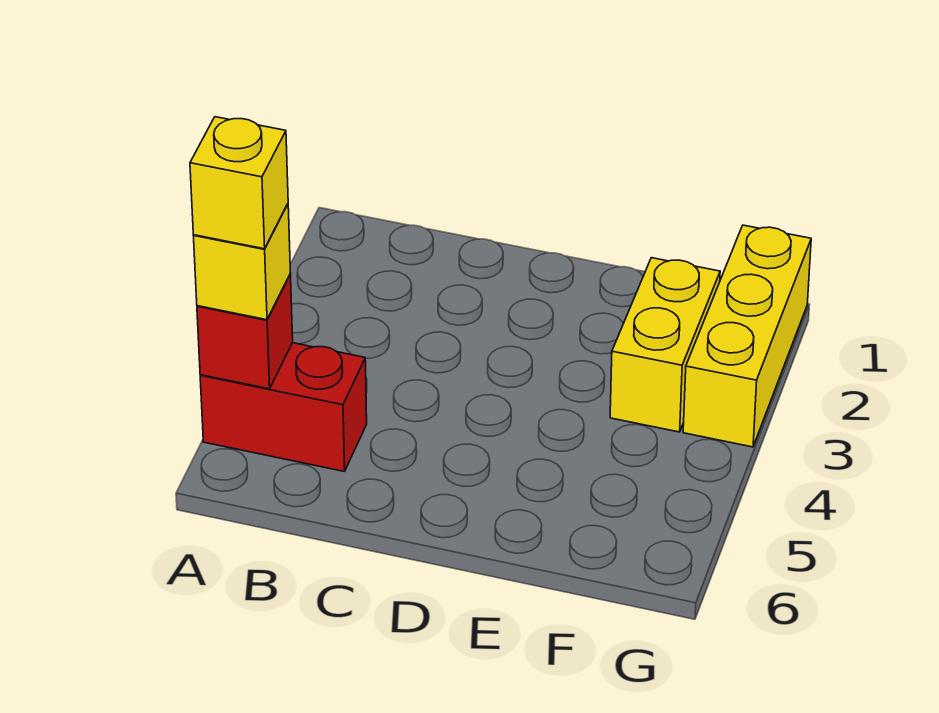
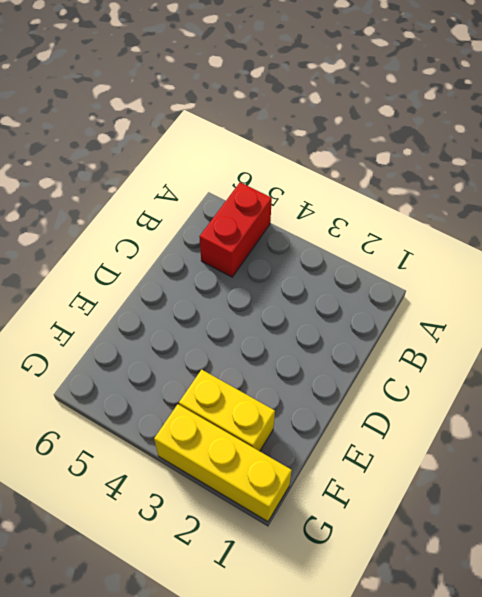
none -> red brick A5 level 2
none -> yellow brick A5 level 3

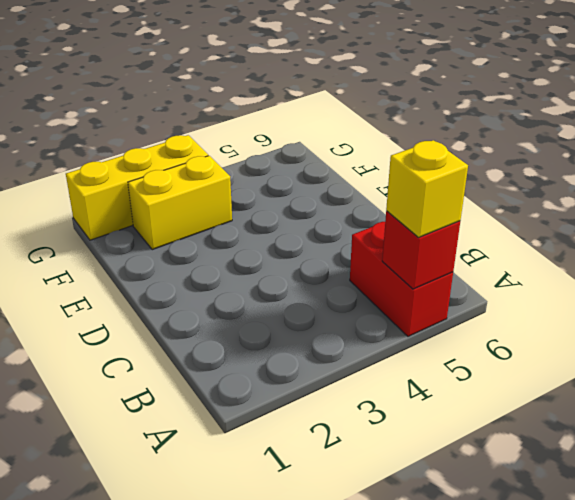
none -> yellow brick A5 level 4

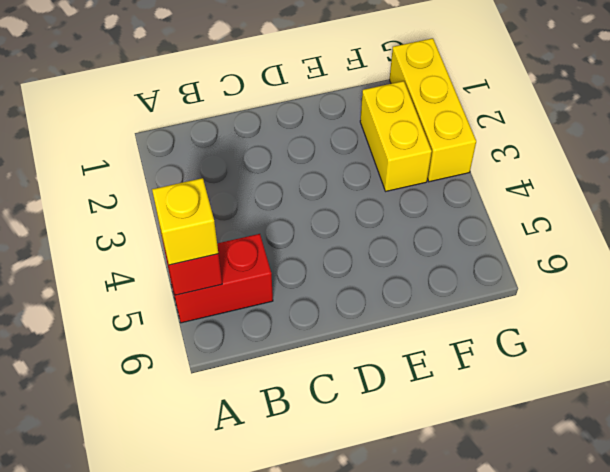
none -> yellow brick A5 level 4

